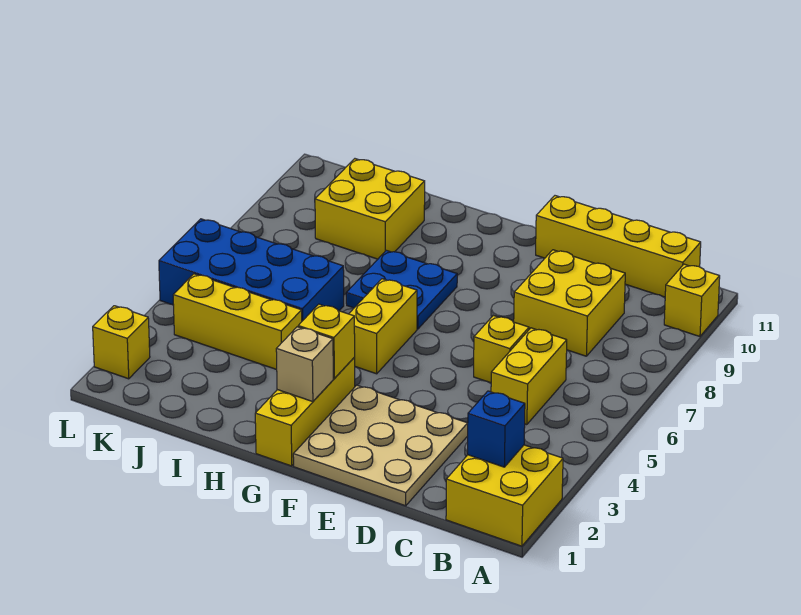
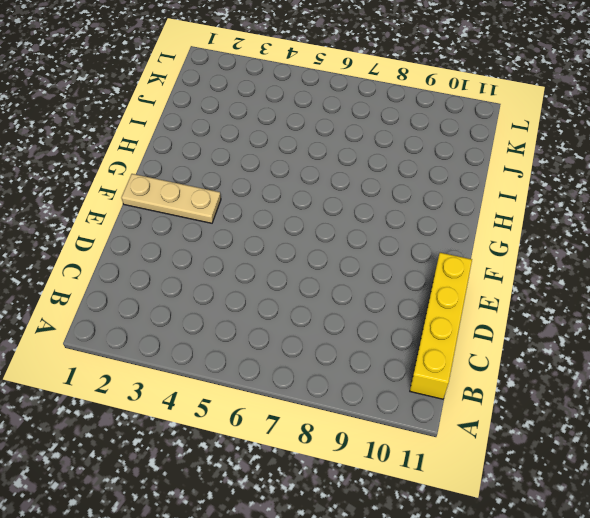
tan plate F1:F3 level 1 -> tan plate D1:F3 level 1
none -> yellow brick A1:B2 level 1
none -> yellow brick A10 level 1
none -> yellow brick C5:C6 level 1

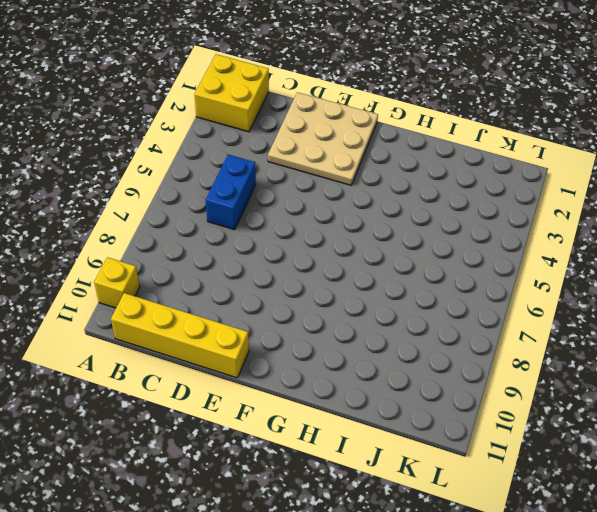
blue brick C5:C6 level 1 -> yellow brick C5:C6 level 1
none -> yellow brick C8:D9 level 1
none -> yellow brick D6 level 1
none -> yellow brick G1:G3 level 1

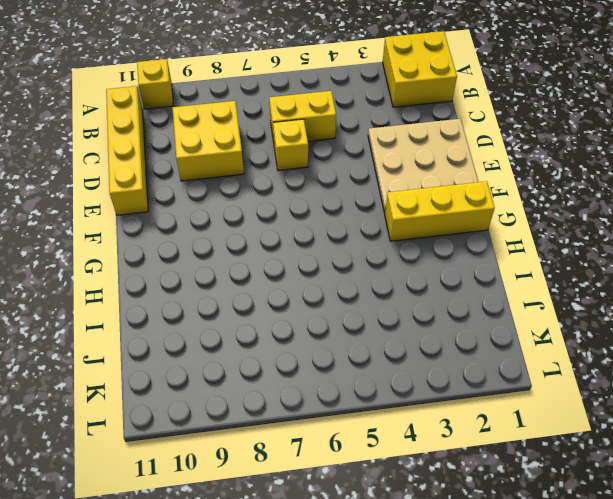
none -> yellow brick G5:G6 level 1
none -> blue plate G7:H8 level 1
none -> yellow brick I4:K4 level 1

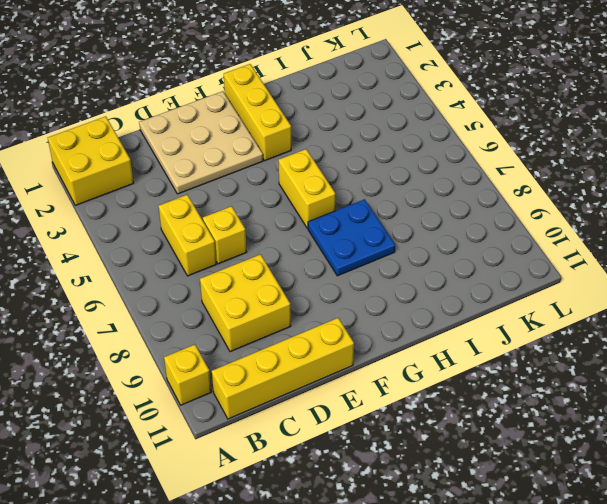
none -> yellow brick I4:K4 level 1
none -> blue brick I5:L6 level 1
none -> yellow brick I9:J10 level 1

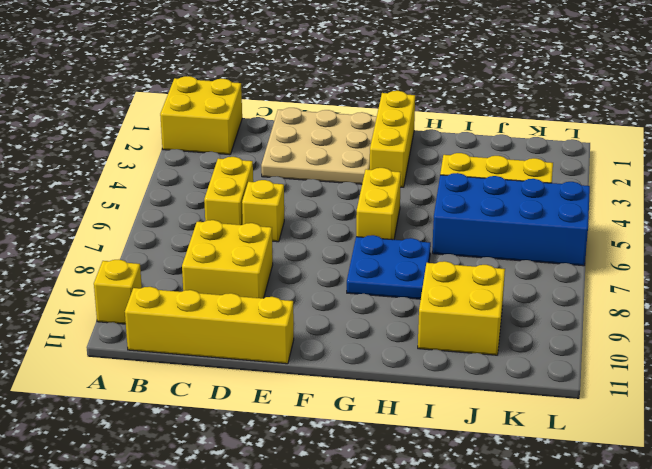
none -> yellow brick L2 level 1
none -> blue brick B2 level 2
none -> tan brick G2 level 2

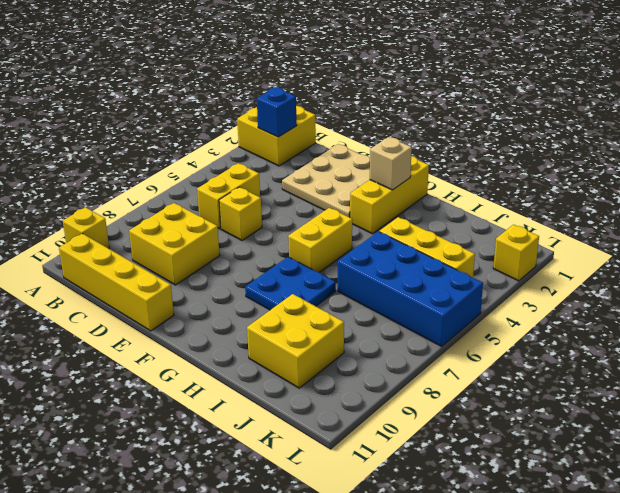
none -> yellow brick G3 level 2

